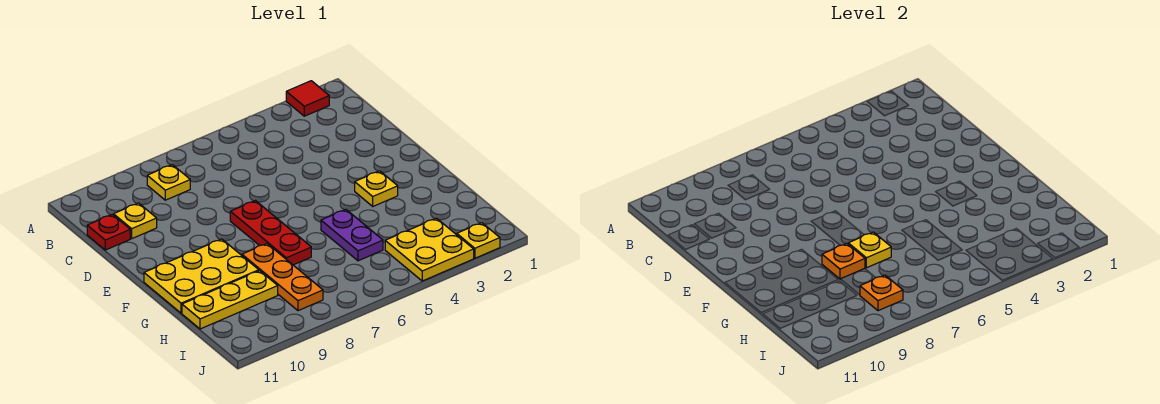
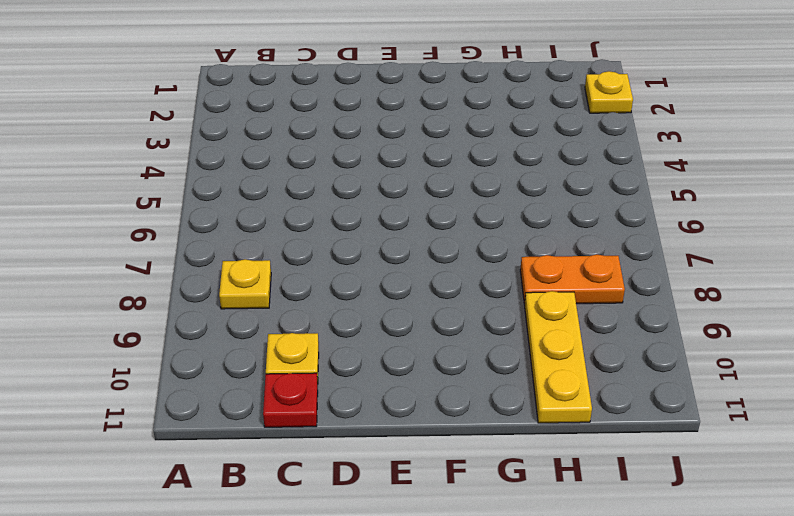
orange plate H8:I8 level 1 -> orange plate G8:I8 level 1
none -> red tile A2 level 1
none -> red plate E7:G7 level 1
none -> yellow plate F3 level 1

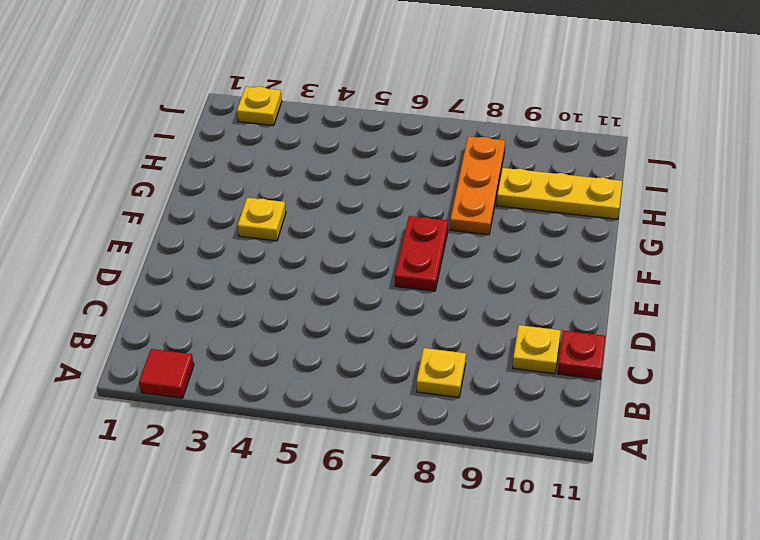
red plate E7:F7 level 1 -> red plate E7:G7 level 1
none -> yellow plate F9:G11 level 1
none -> purple plate G5:H5 level 1
none -> yellow plate I3:J4 level 1

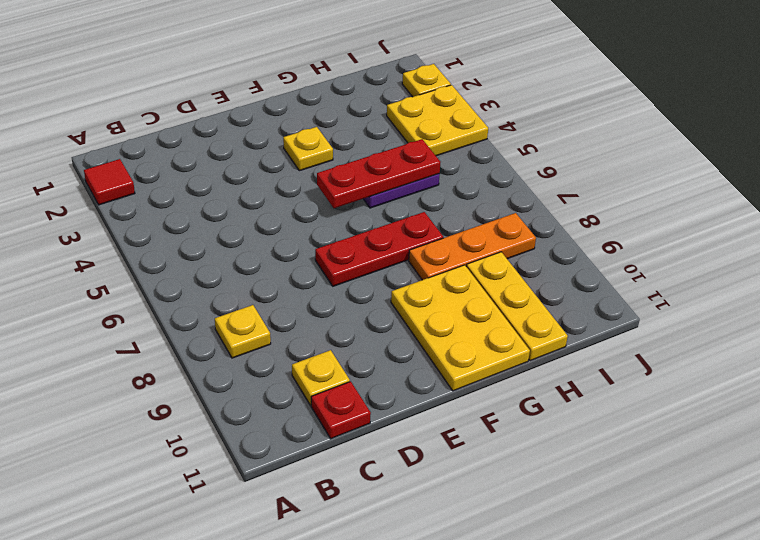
red plate F5:H5 level 2 -> none
none -> yellow plate G7 level 2
none -> orange plate G8 level 2
none -> orange plate I8 level 2

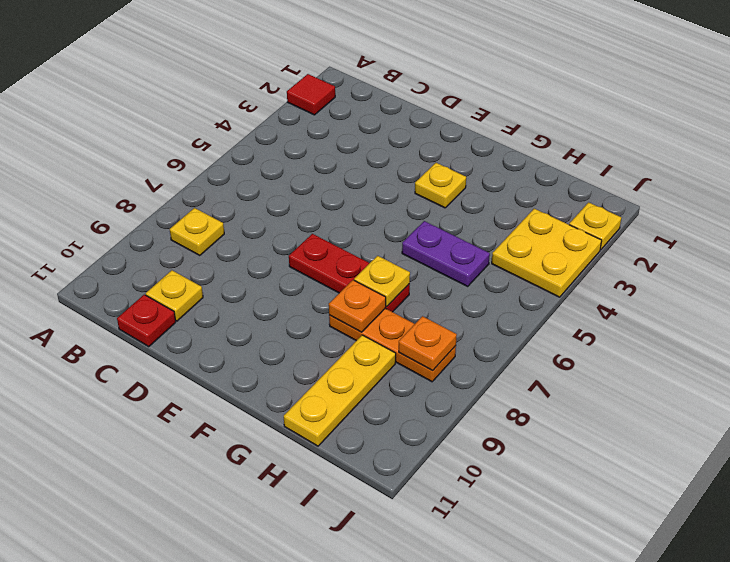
none -> yellow plate F9:G11 level 1

